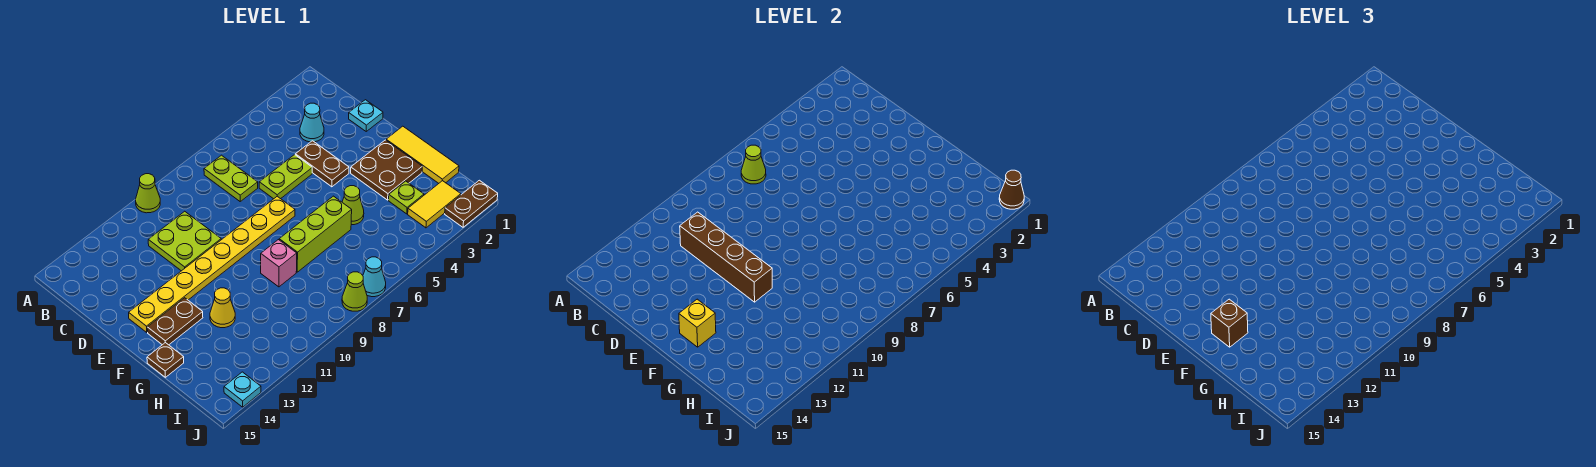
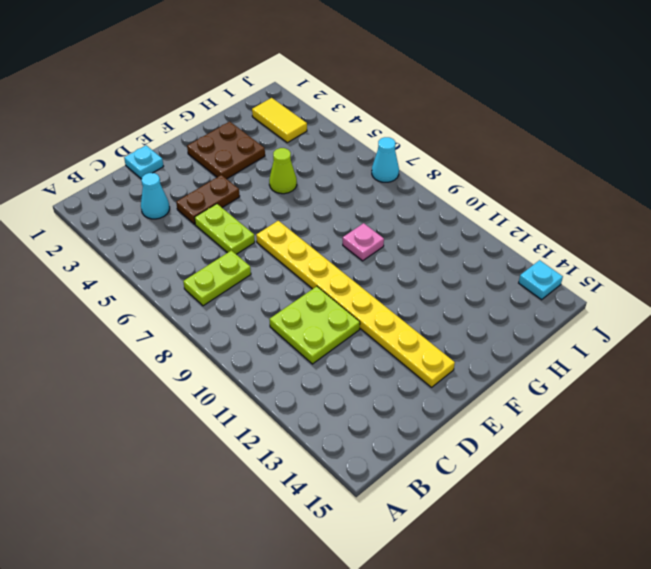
pink plate G9 level 1 -> pink brick G9 level 1
none -> lime cone A10 level 1
none -> yellow tile F1:H1 level 1
none -> brown plate F13:F14 level 1

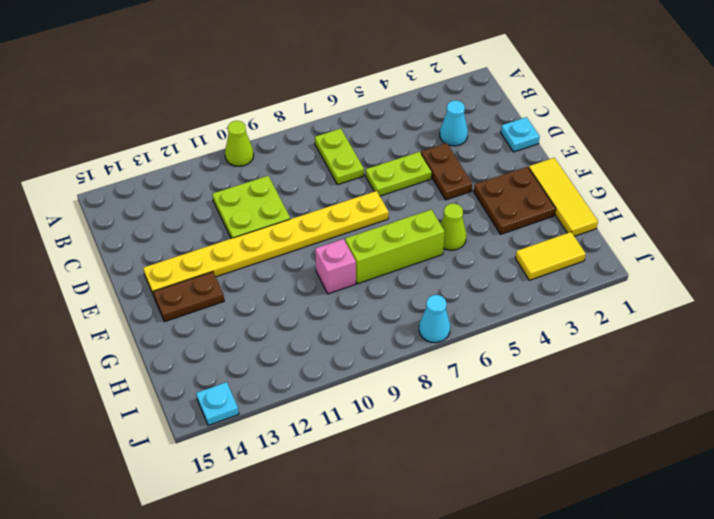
none -> yellow cone G12 level 1
none -> brown plate G15 level 1
none -> lime plate H3 level 1

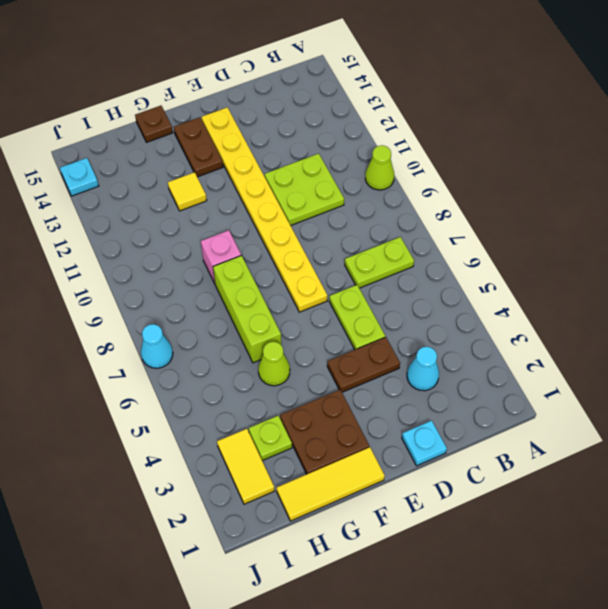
yellow tile G12 level 1 -> yellow cone G12 level 1
none -> brown plate J1:J2 level 1
none -> lime cone J8 level 1
none -> lime cone B7 level 2

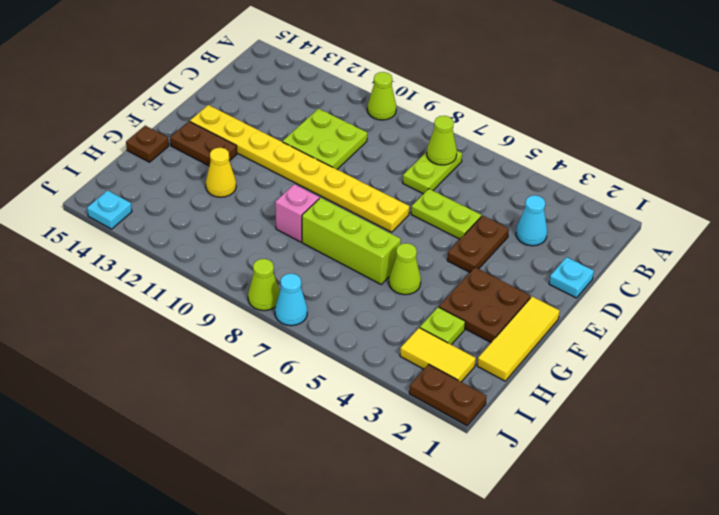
none -> brown brick C11:F11 level 2
none -> yellow brick F14 level 2
none -> brown cone J1 level 2

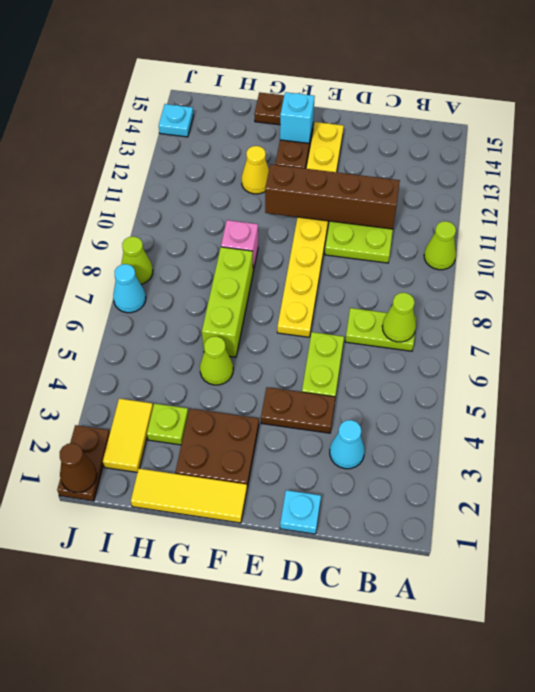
cyan brick F14 level 2 -> yellow brick F14 level 2
none -> brown brick F14 level 3

